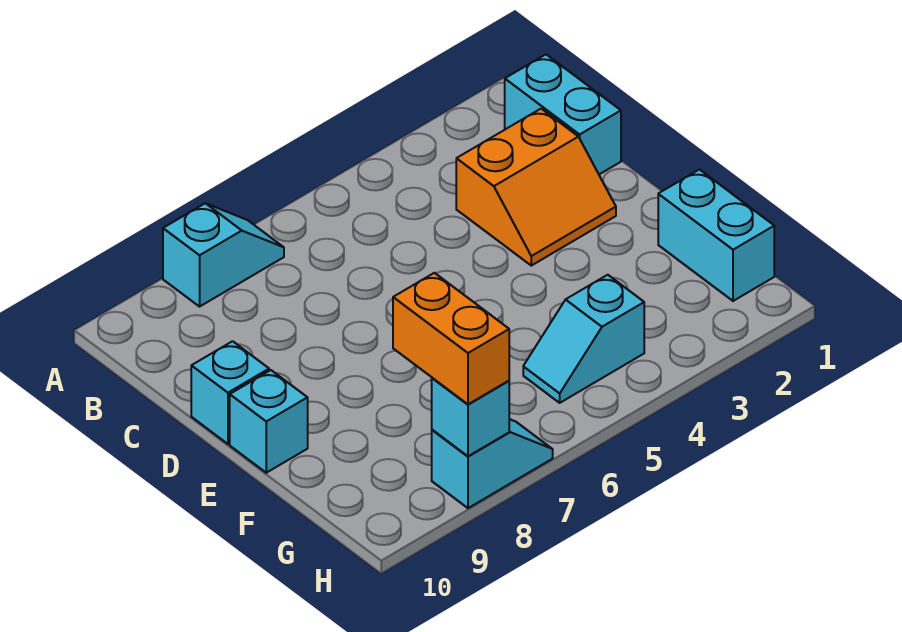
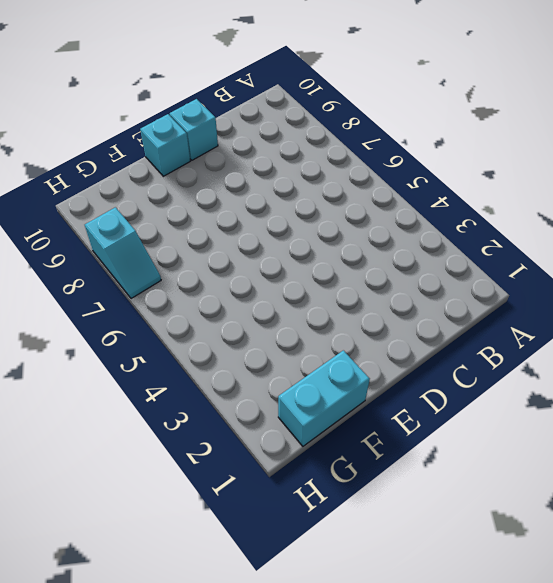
none -> cyan slope A7:A8 level 1 top 8
none -> cyan brick B1:C1 level 1

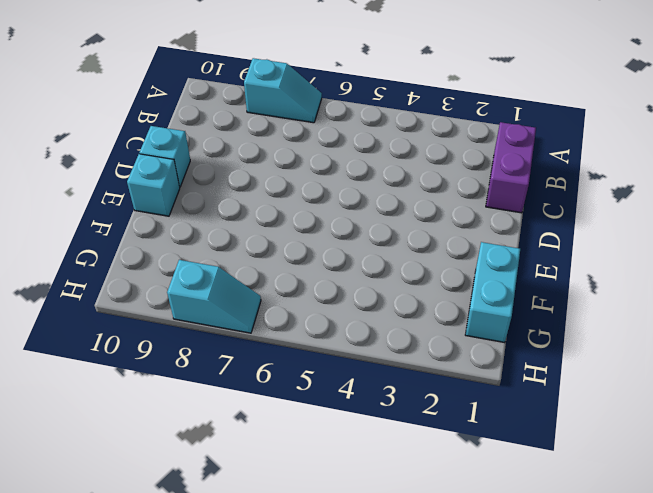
purple brick B1:C1 level 1 -> cyan brick B1:C1 level 1
none -> orange slope C2:D3 level 1 top C
none -> cyan slope G4:G5 level 1 top 4

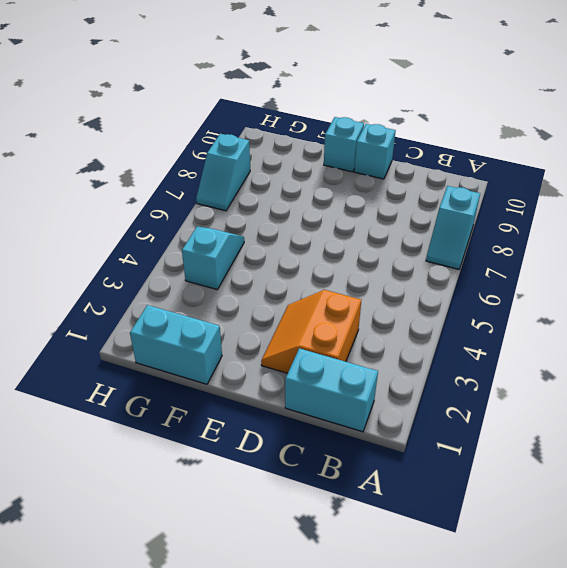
none -> cyan brick H8 level 2
none -> orange brick G8:H8 level 3

